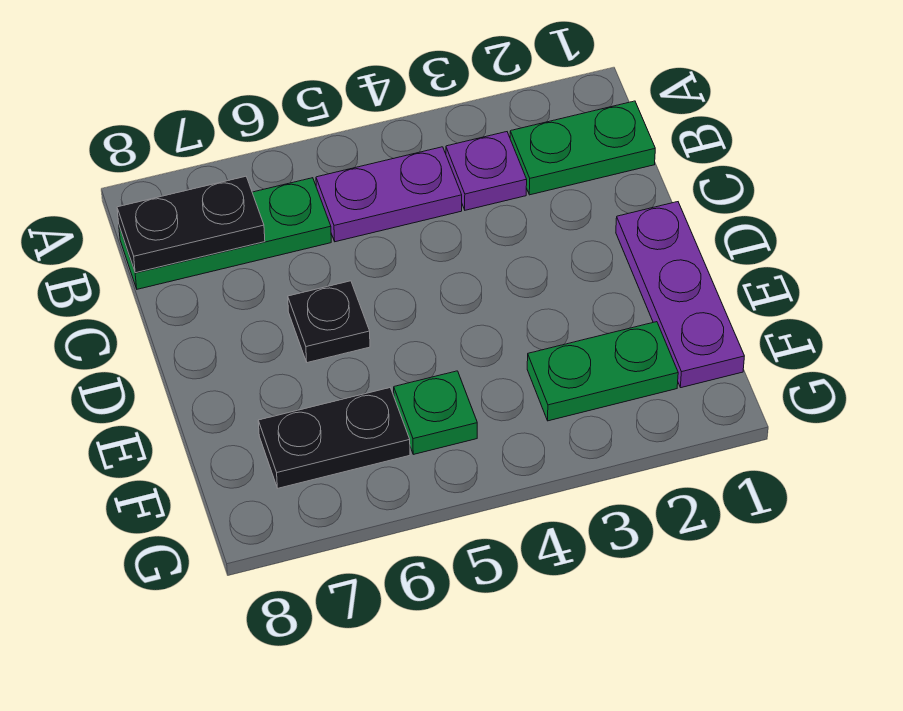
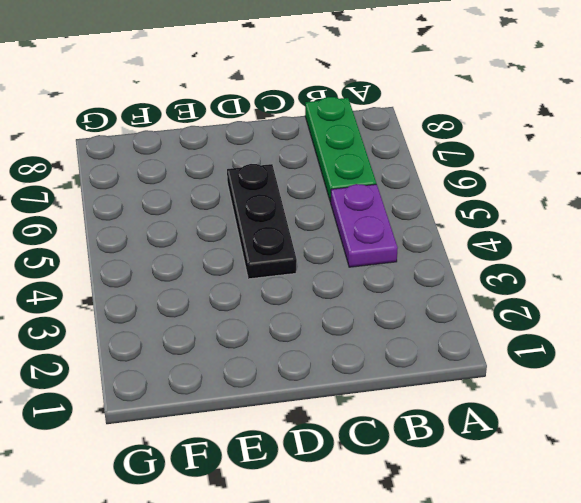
black plate D4:D6 level 1 -> black plate D6 level 1
none -> green plate B1:B2 level 1
none -> purple plate B3 level 1

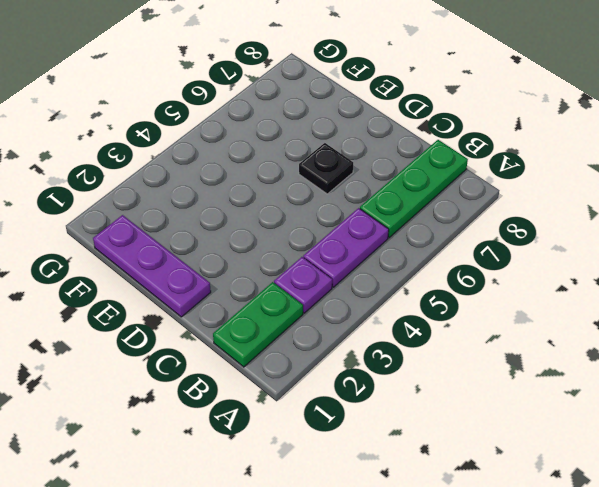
none -> green plate F2:F3 level 1
none -> green plate F5 level 1

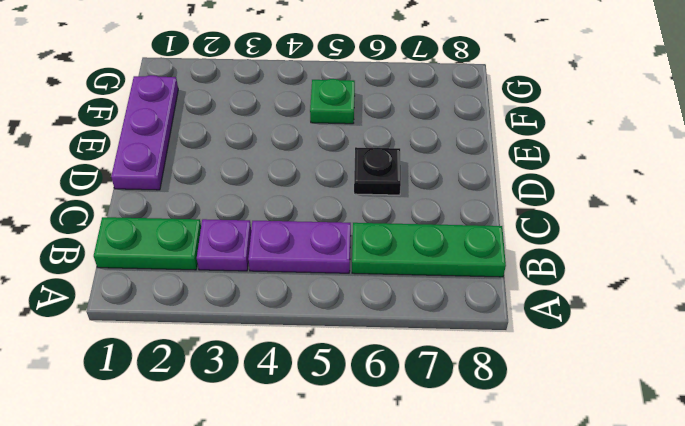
none -> green plate F2:F3 level 1
none -> black plate F6:F7 level 1

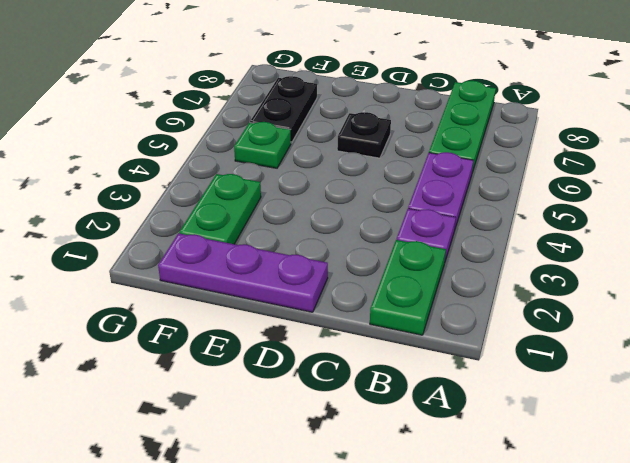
none -> black plate B7:B8 level 2

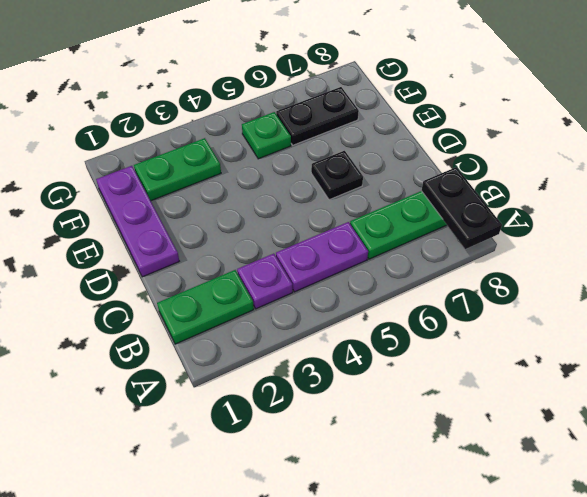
black plate A8:B8 level 2 -> black plate B7:B8 level 2

